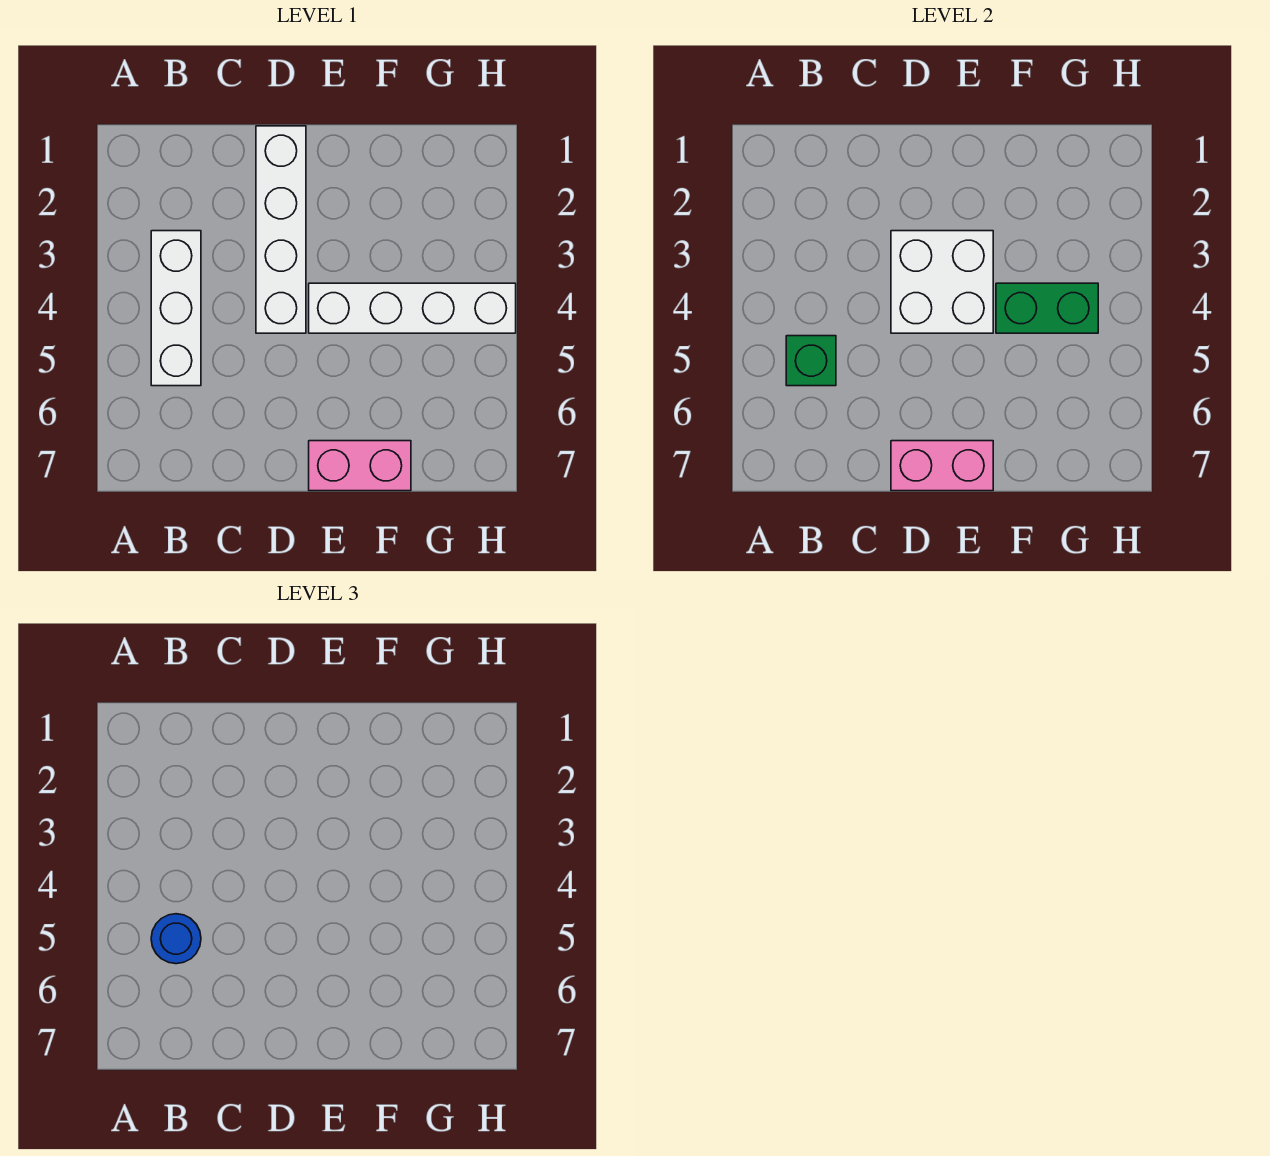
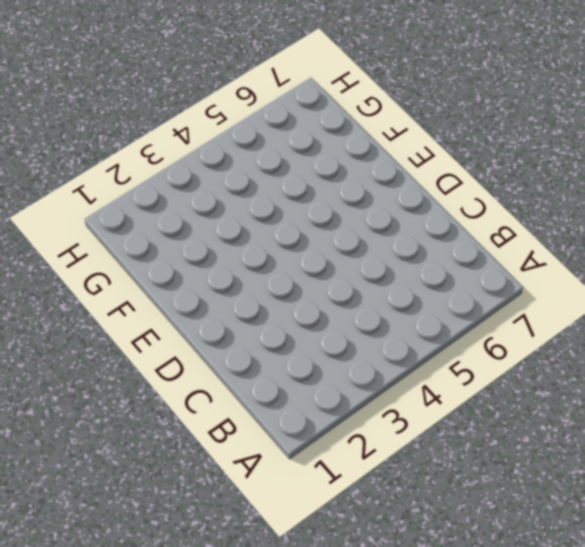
none -> white brick B3:B5 level 1
none -> white brick D1:D4 level 1

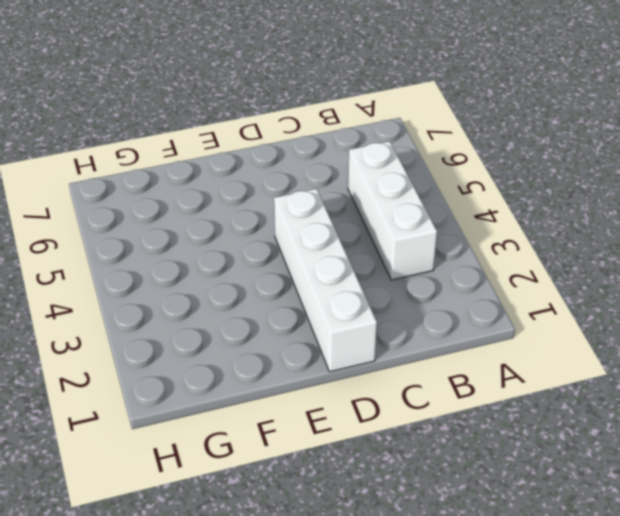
none -> white brick E4:H4 level 1
none -> pink brick E7:F7 level 1

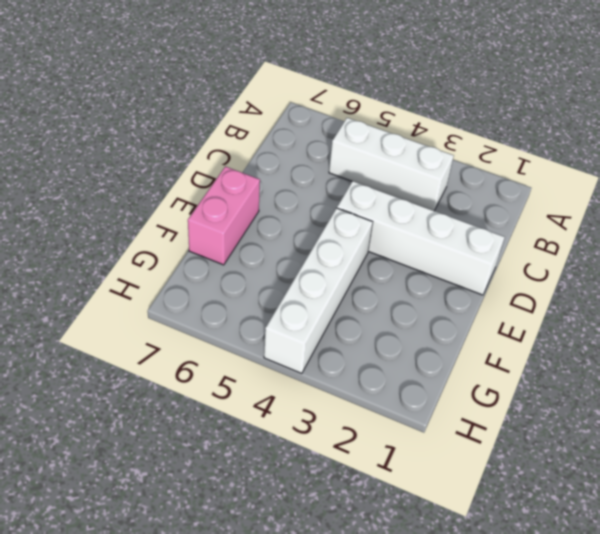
none -> green brick B5 level 2
none -> white brick D3:E4 level 2

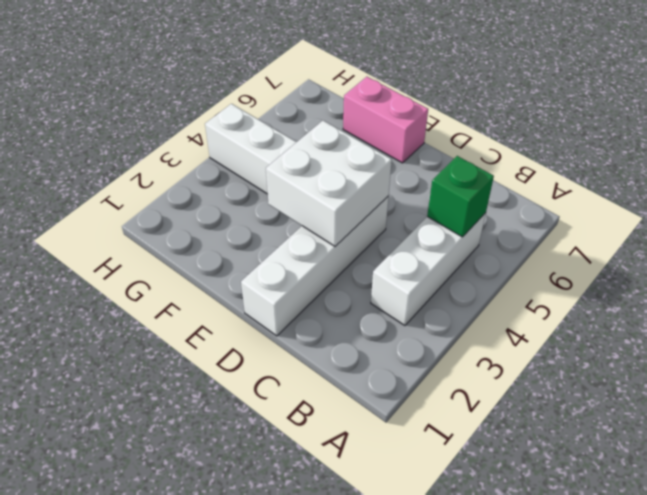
none -> pink brick D7:E7 level 2
none -> green brick F4:G4 level 2

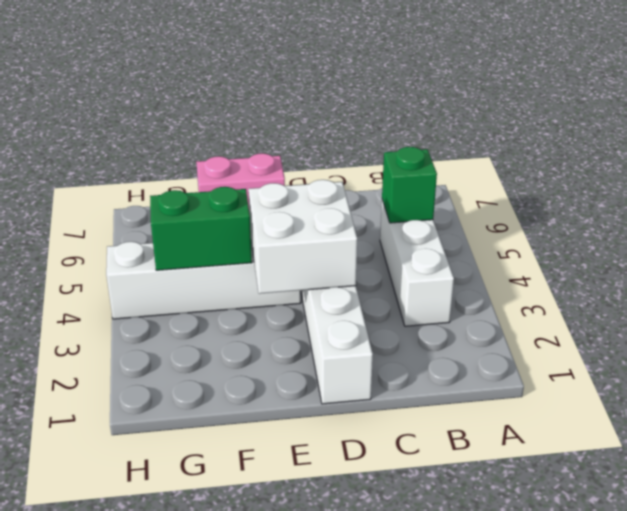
none -> pink brick D7:E7 level 2
none -> blue round brick B5 level 3

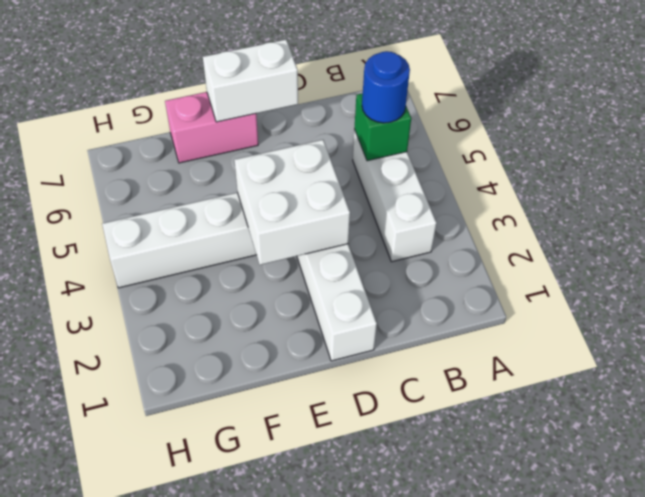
white brick D7:E7 level 2 -> pink brick D7:E7 level 2
none -> green brick F4:G4 level 2

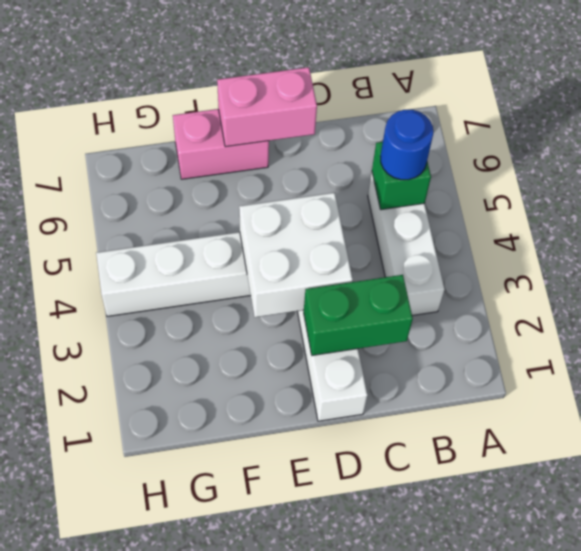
green brick C2:D2 level 2 -> green brick F4:G4 level 2

